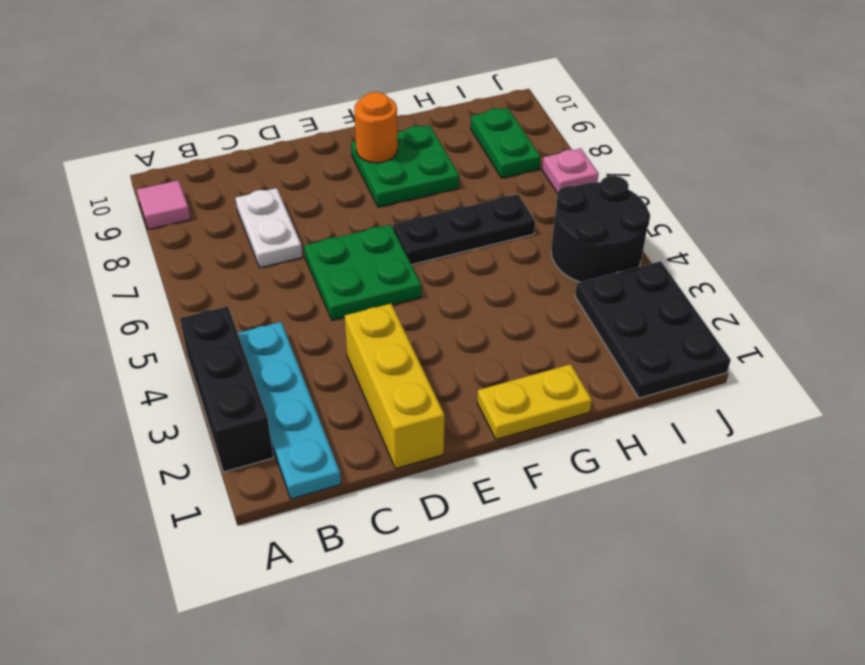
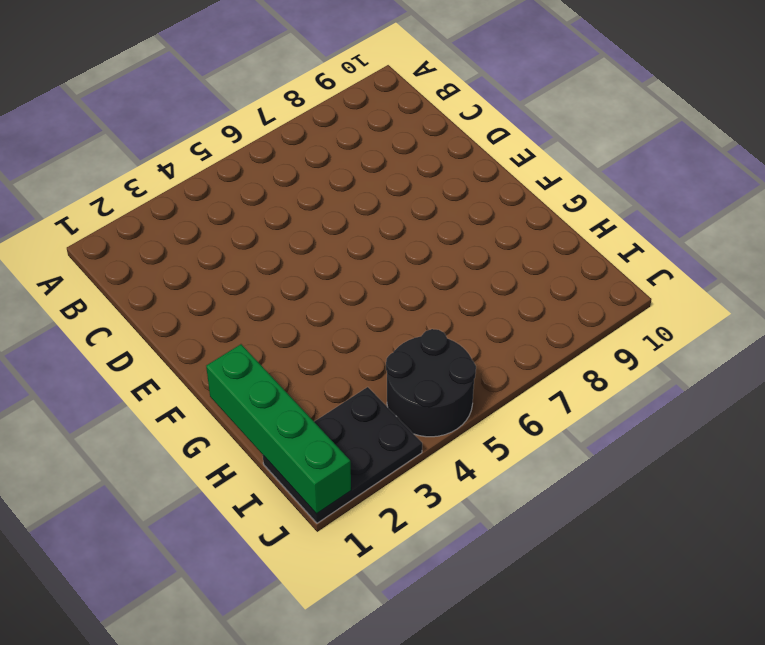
green brick G1:J1 level 2 -> none
none -> black brick A2:A4 level 1
none -> pink tile A9 level 1
none -> cyan plate B1:B4 level 1

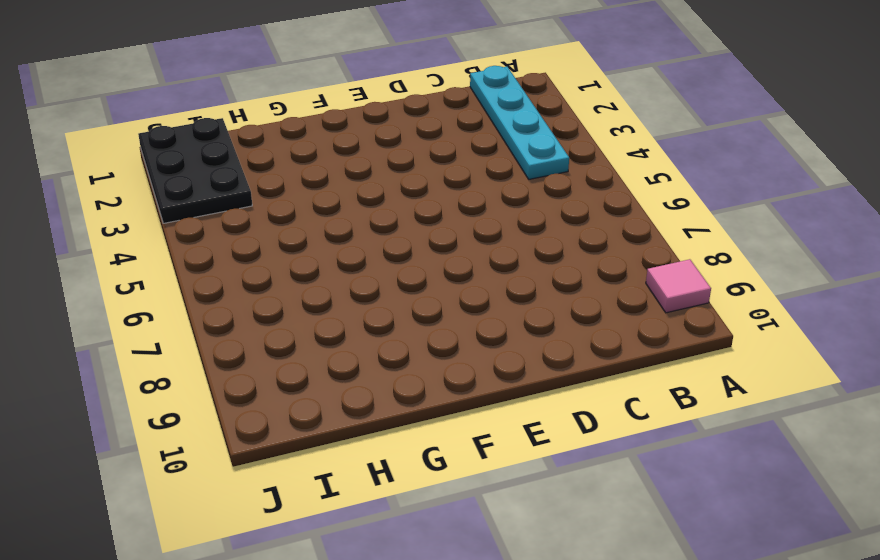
none -> black brick A2:A4 level 1
none -> white plate C7:C8 level 1
none -> yellow brick D1:D3 level 1

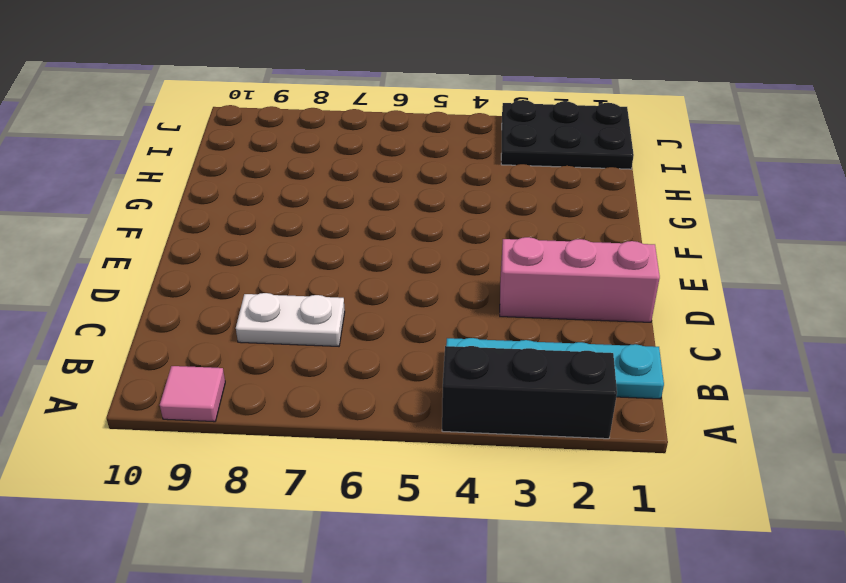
pink brick D1:D3 level 1 -> yellow brick D1:D3 level 1
none -> green plate D5:E6 level 1
none -> yellow plate F1:G1 level 1
none -> black plate F6:H6 level 1

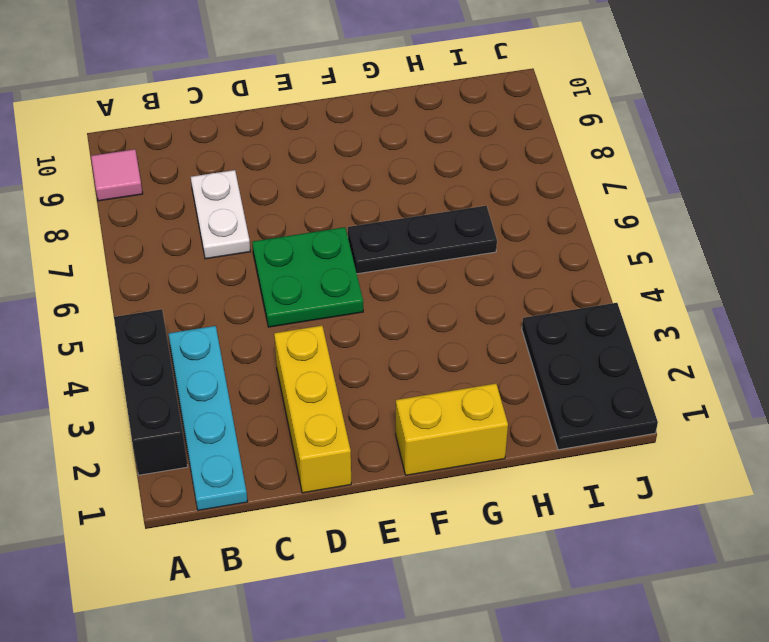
yellow brick F1:G1 level 1 -> yellow plate F1:G1 level 1
none -> green plate F8:G9 level 1
none -> black round brick I4:J5 level 1
none -> green plate I8:I9 level 1

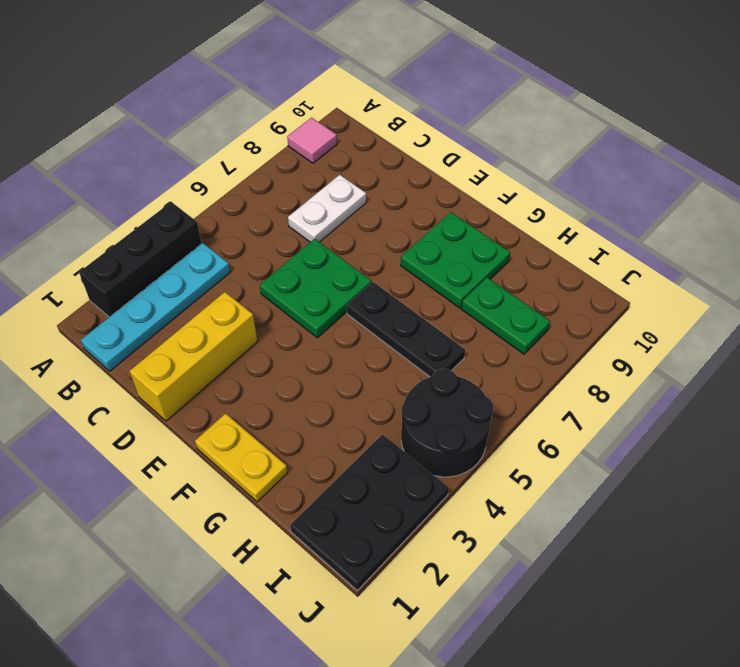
green plate H8:I8 level 1 -> green plate I8:I9 level 1
none -> pink plate J7 level 1
none -> orange round brick F9 level 2

